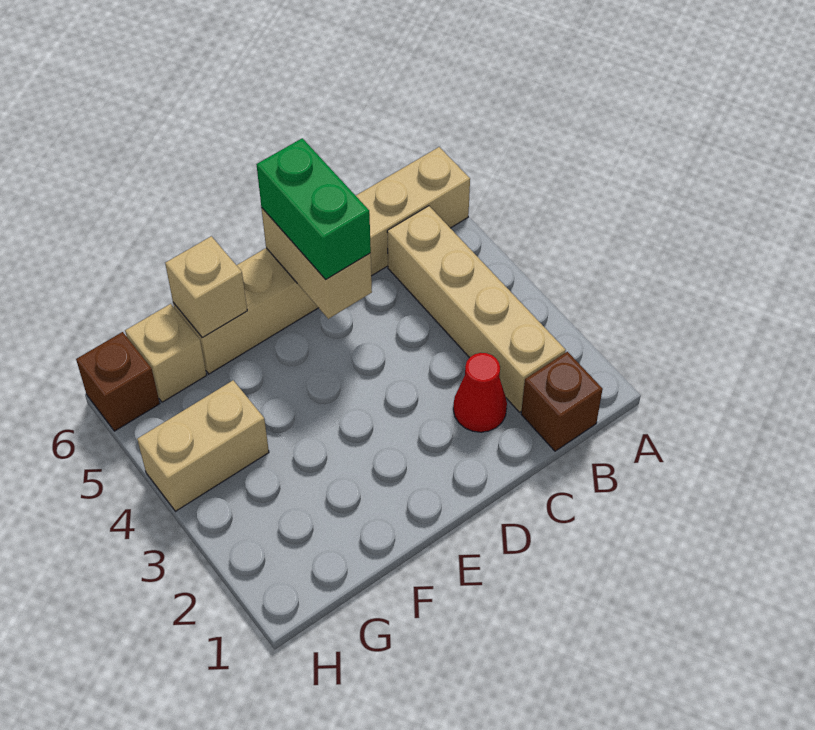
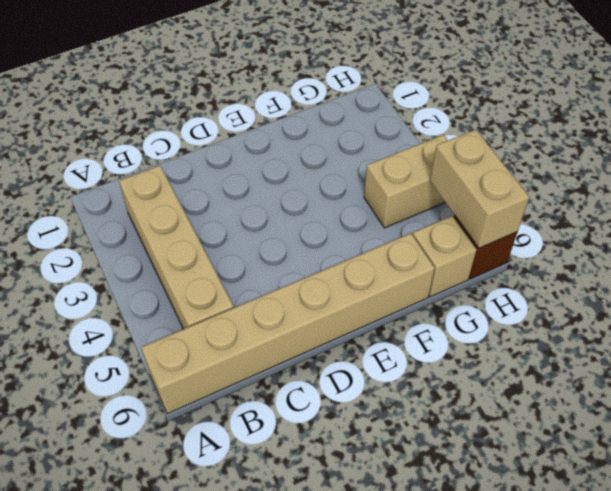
tan brick H5:H6 level 2 -> tan brick D5:D6 level 2
none -> brown brick B1 level 1
none -> red cone C2 level 1

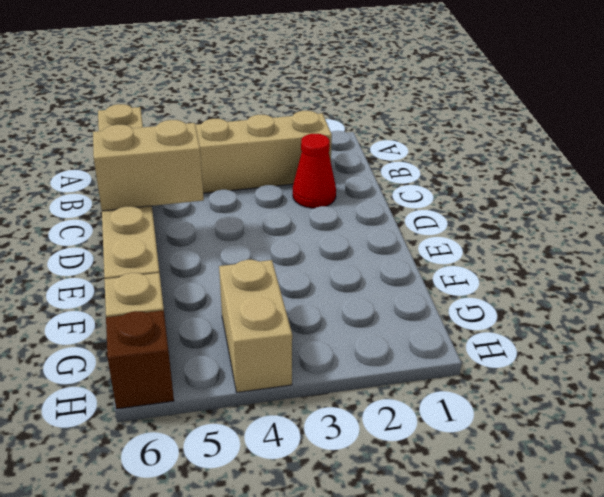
none -> brown brick B1 level 1
none -> tan brick F6 level 2

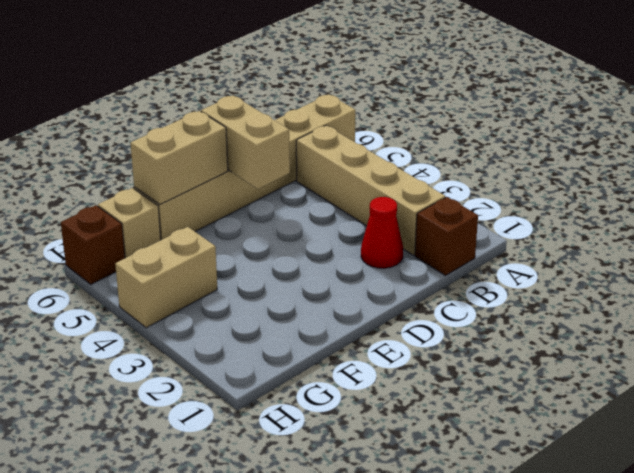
tan brick E6:F6 level 2 -> tan brick F6 level 2
none -> green brick D5:D6 level 3

